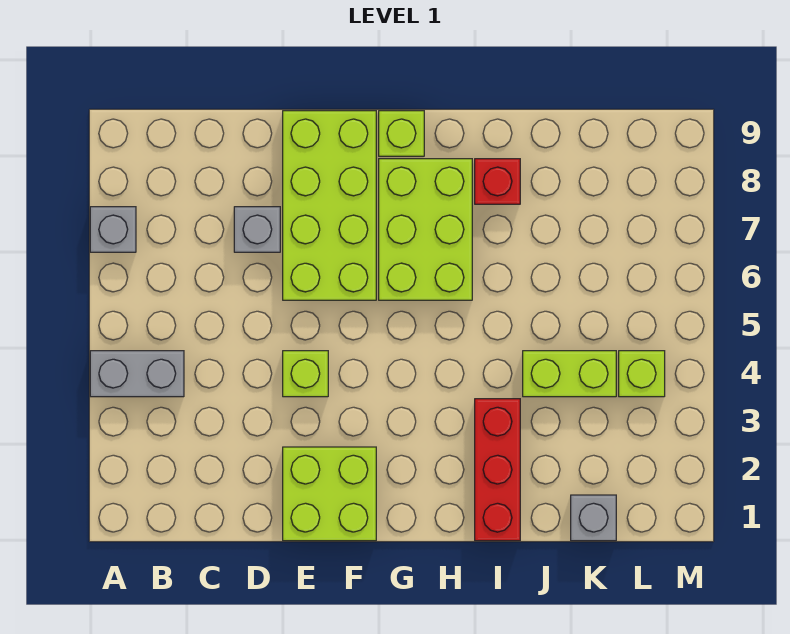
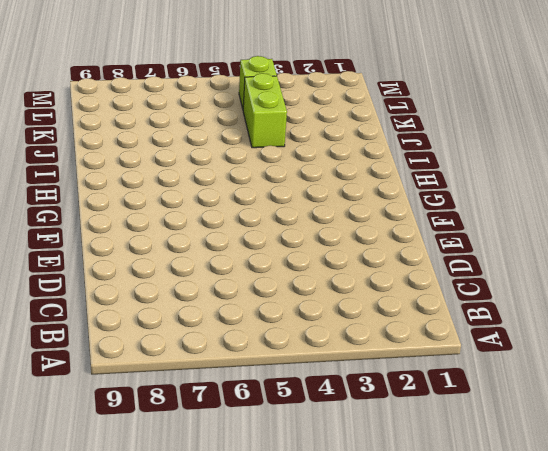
none -> grey brick A4:B4 level 1
none -> grey brick A7 level 1
none -> grey brick D7 level 1

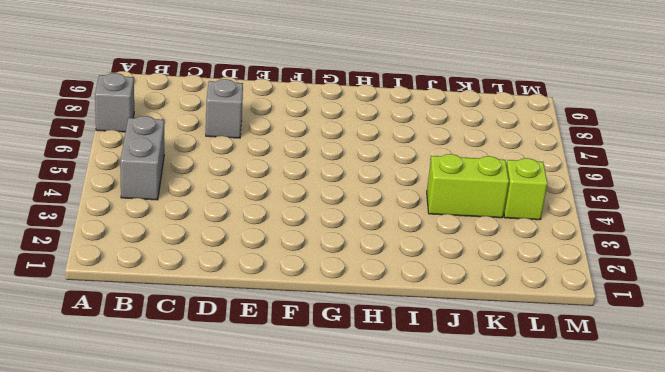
grey brick B4:B5 level 1 -> grey brick A4:B4 level 1
none -> lime brick E1:F2 level 1
none -> lime brick E4 level 1
none -> lime brick E6:F9 level 1

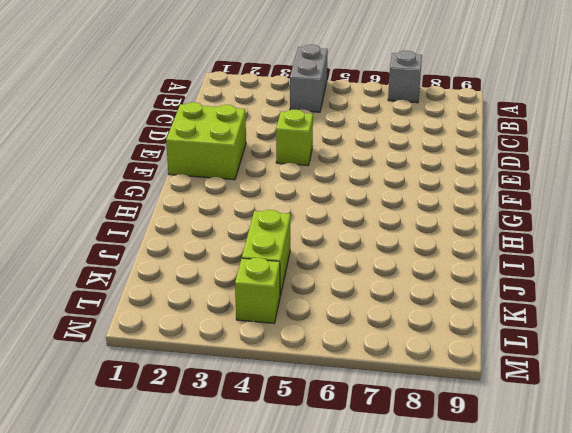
none -> grey brick D7 level 1
none -> lime brick E6:F9 level 1
none -> lime brick G6:H8 level 1

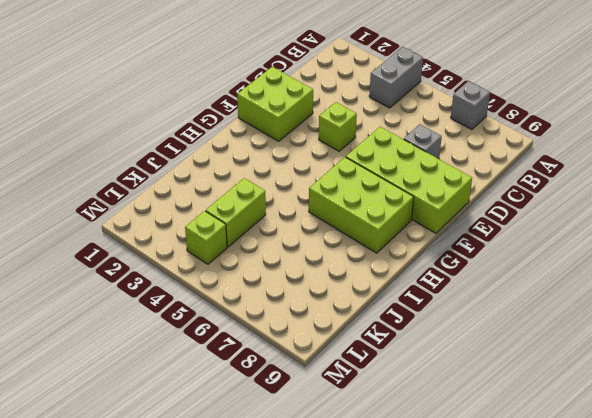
none -> lime brick G9 level 1
none -> red brick I1:I3 level 1
none -> red brick I8 level 1

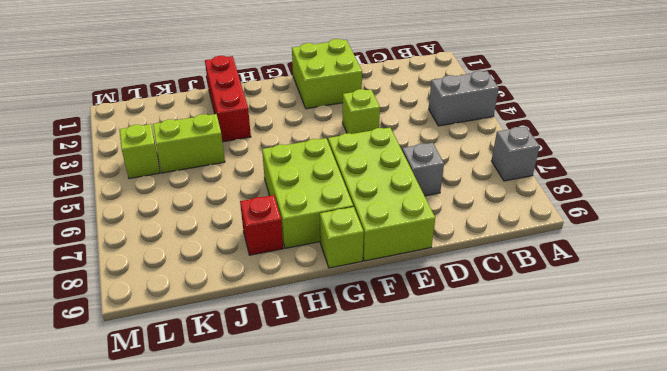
none -> grey brick K1 level 1

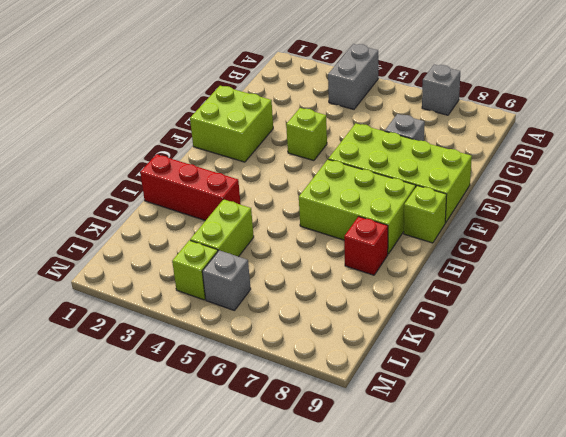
grey brick L5 level 1 -> grey brick K1 level 1

